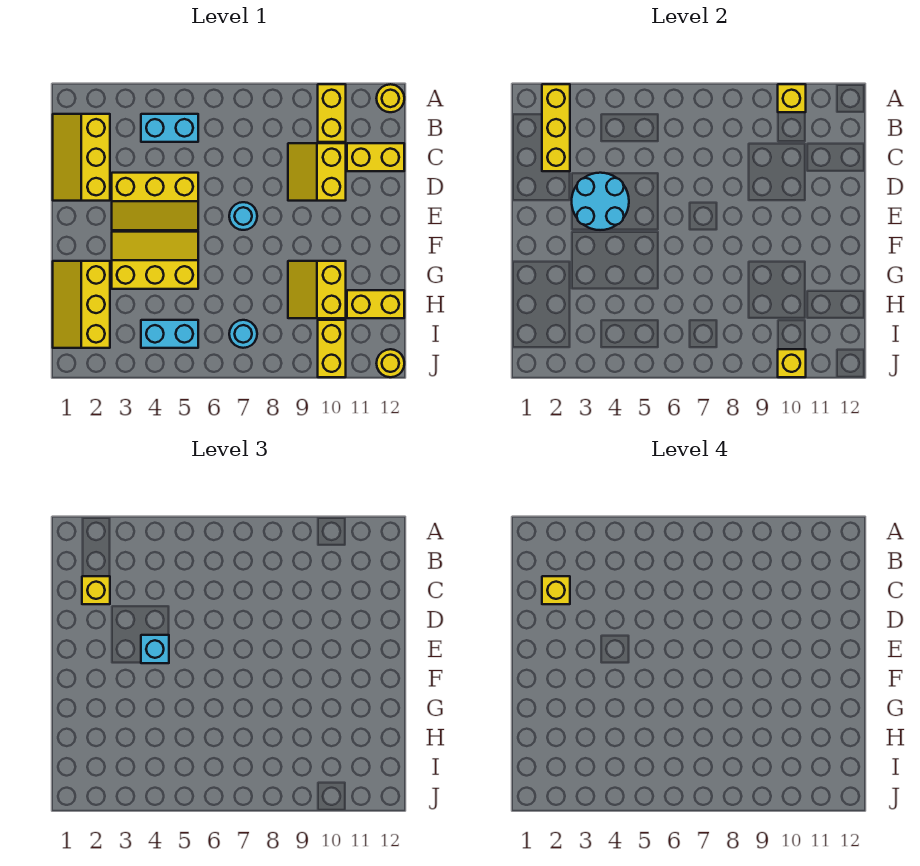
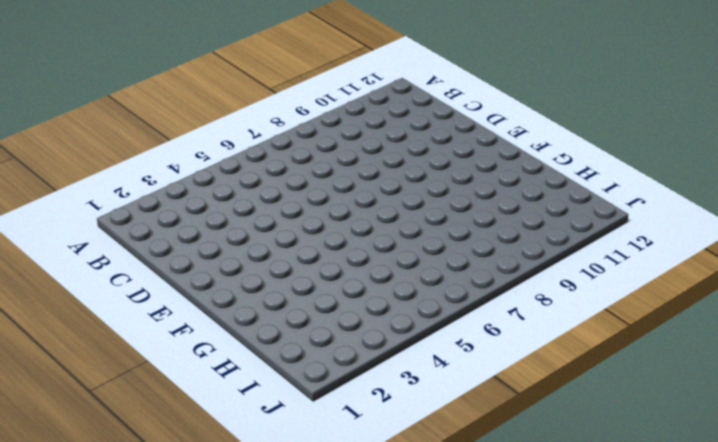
none -> yellow brick A10:B10 level 1
none -> yellow round brick A12 level 1
none -> yellow slope B1:D2 level 1 top 2

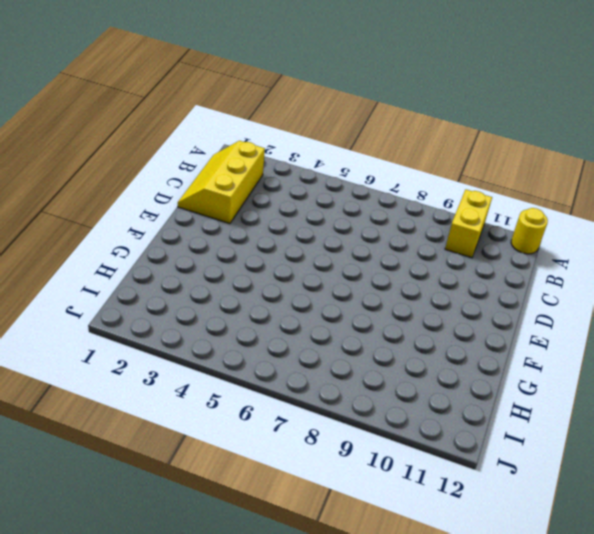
none -> cyan brick B4:B5 level 1
none -> yellow slope C9:D10 level 1 top 10
none -> yellow brick C11:C12 level 1

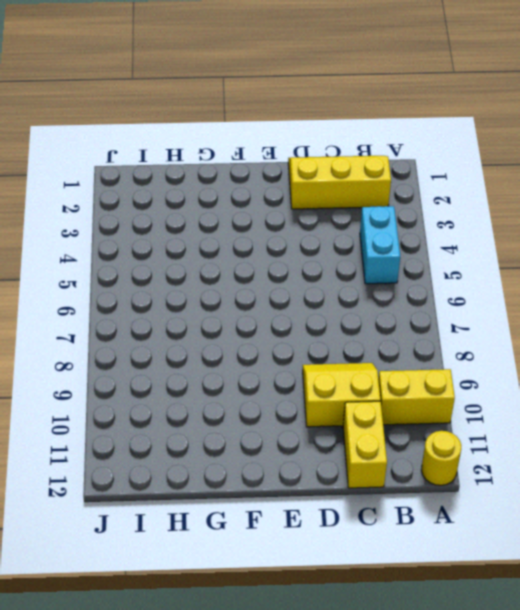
none -> yellow slope D3:E5 level 1 top D
none -> cyan round brick E7 level 1
none -> yellow slope F3:G5 level 1 top G

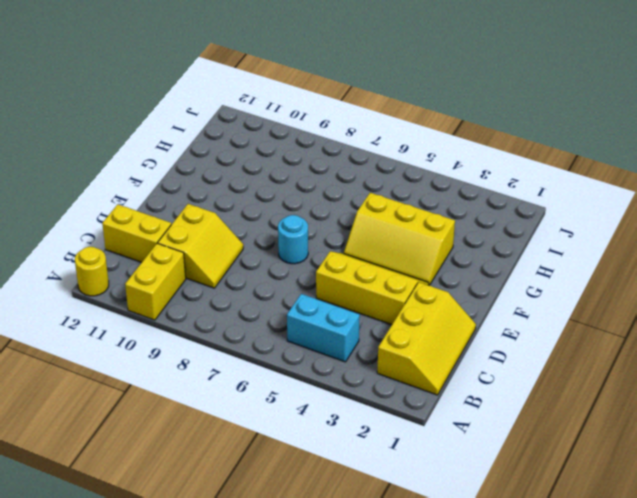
none -> yellow slope G1:I2 level 1 top 2
none -> yellow slope G9:H10 level 1 top 10
none -> yellow brick H11:H12 level 1

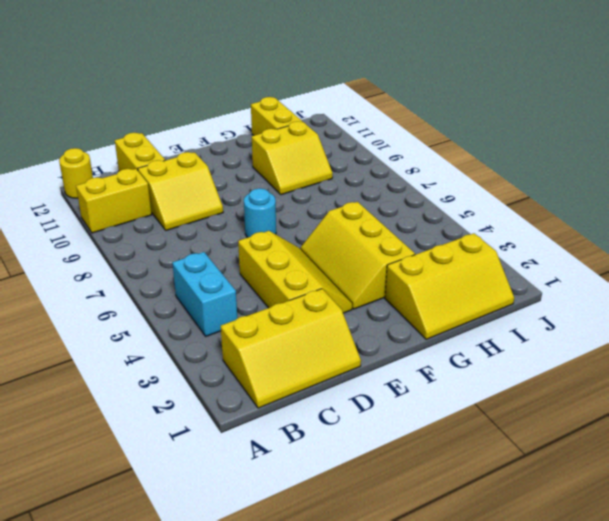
none -> cyan brick I4:I5 level 1
none -> cyan round brick I7 level 1
none -> yellow brick I10:J10 level 1

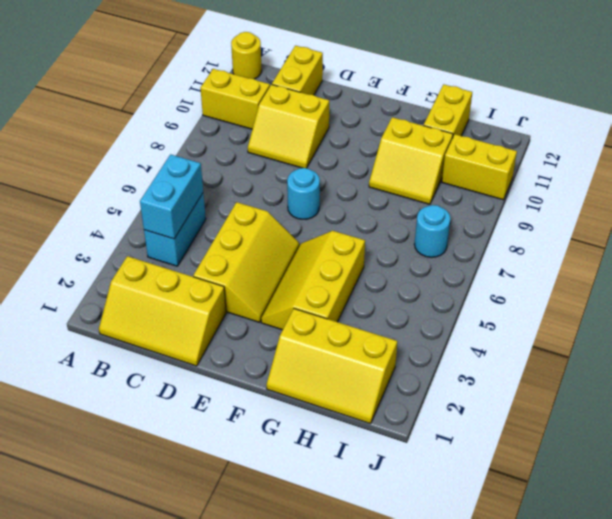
cyan brick B4:B5 level 2 -> cyan brick I4:I5 level 1
none -> yellow round brick J12 level 1
none -> yellow brick A2:C2 level 2
none -> yellow brick A10 level 2

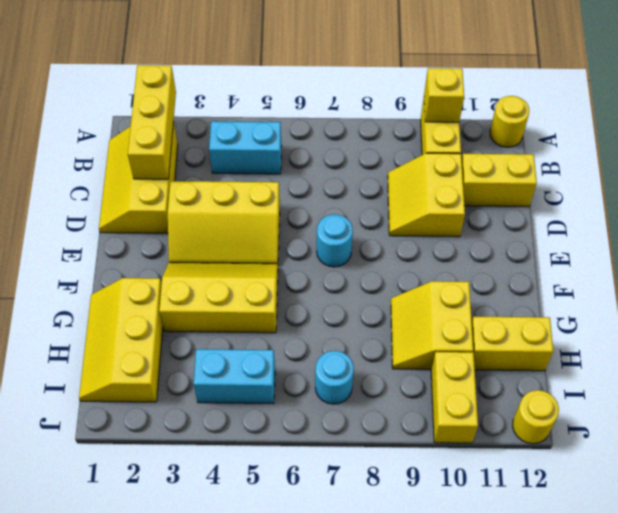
none -> cyan round brick D3:E4 level 2
none -> yellow brick J10 level 2
none -> yellow brick C2 level 3

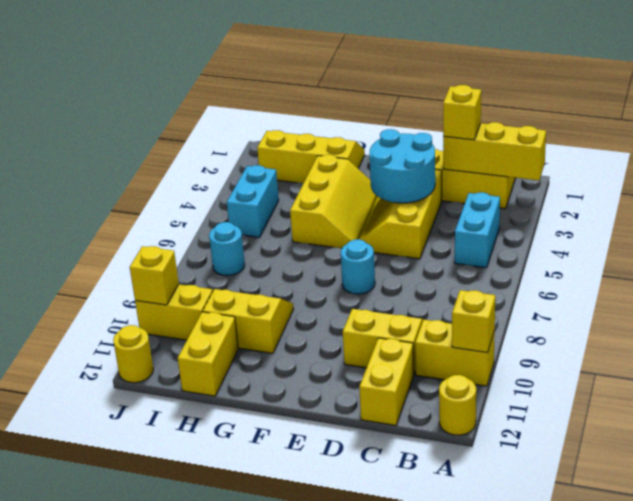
none -> cyan brick E4 level 3
none -> yellow brick C2 level 4

